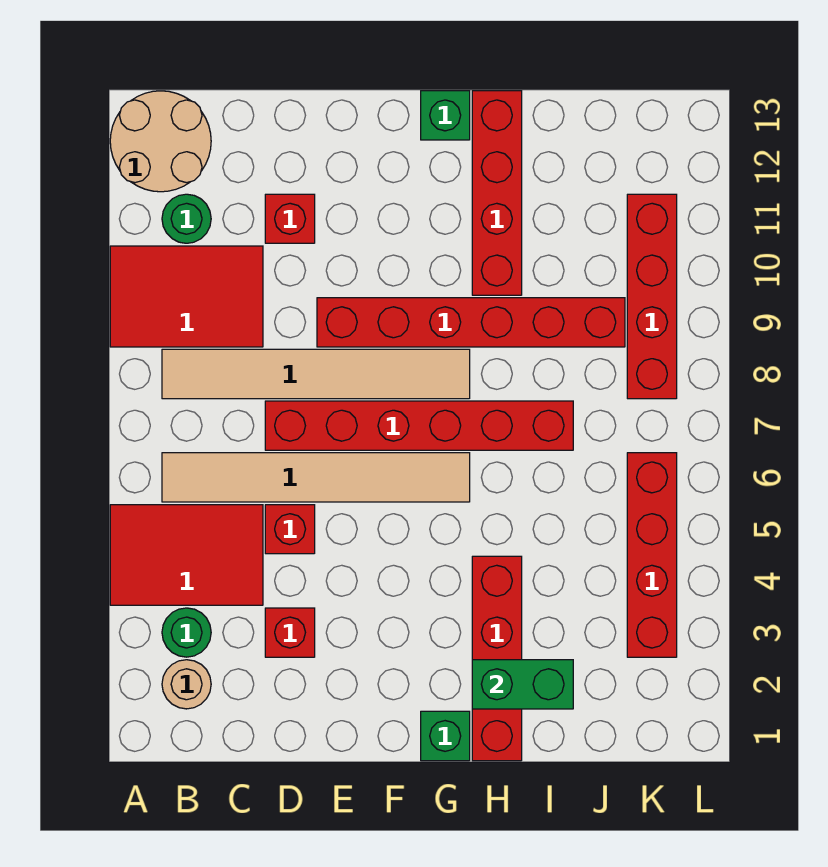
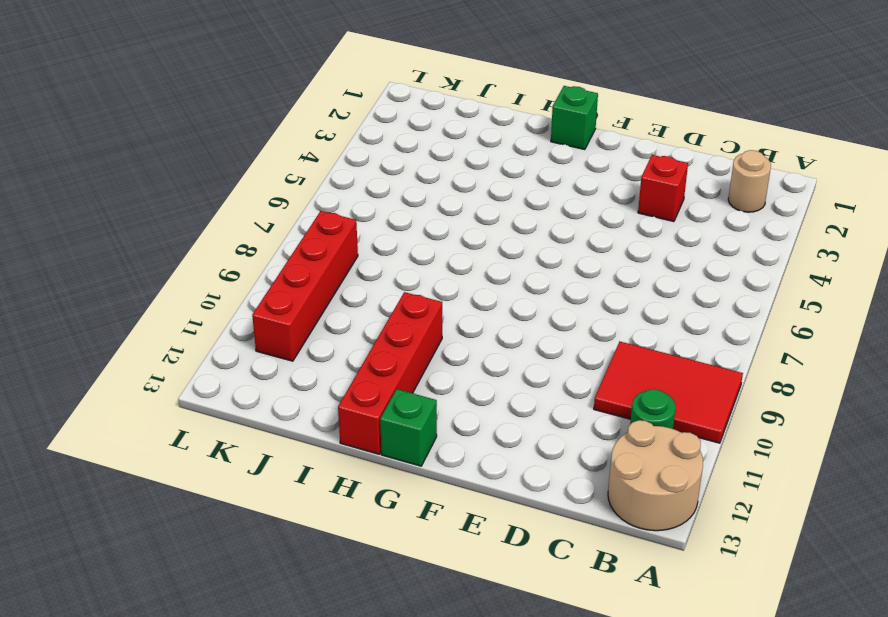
none -> red tile A4:C5 level 1
none -> green round brick B3 level 1
none -> tan tile B6:G6 level 1

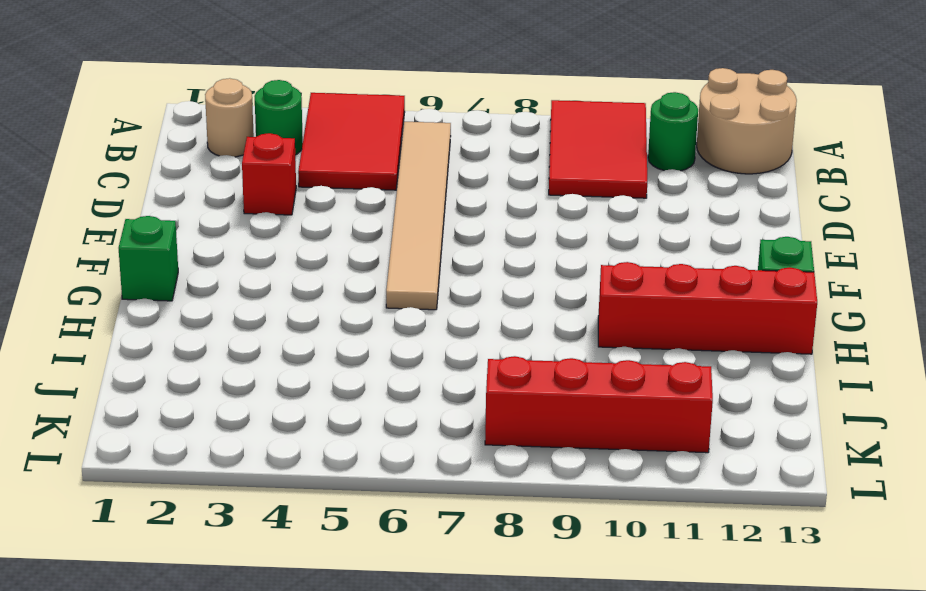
none -> tan tile B8:G8 level 1
none -> red brick D5 level 1
none -> red brick D7:I7 level 1

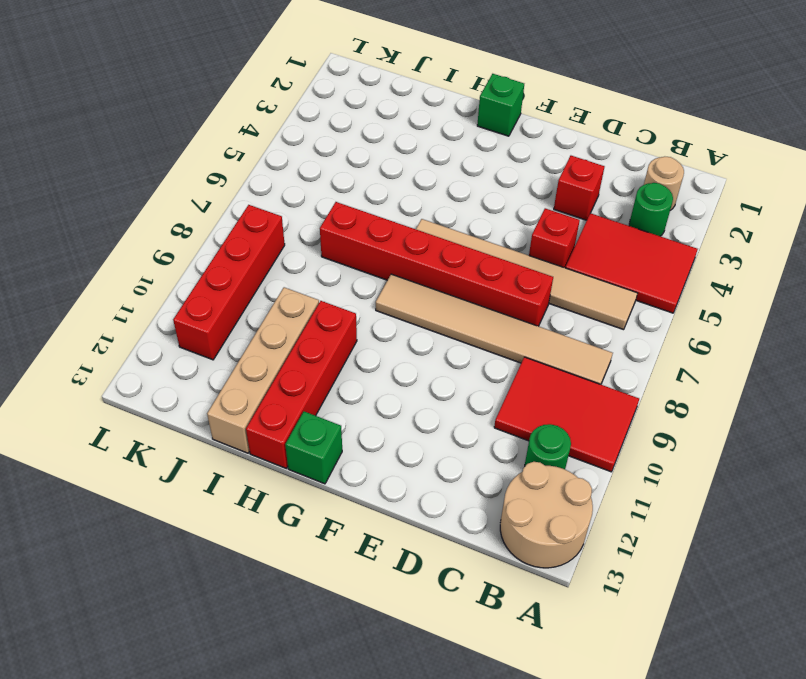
tan brick I10:I13 level 1 -> none
none -> red brick D11 level 1
none -> red brick E9:J9 level 1
none -> red brick H1:H4 level 1

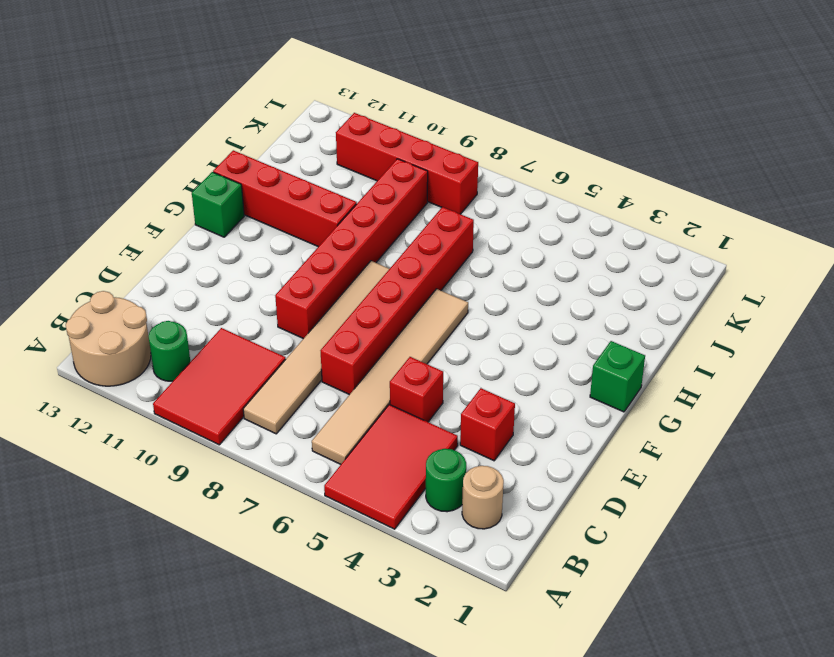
none -> red brick D11 level 1
none -> red brick H1:H4 level 1
none -> red brick K3:K6 level 1

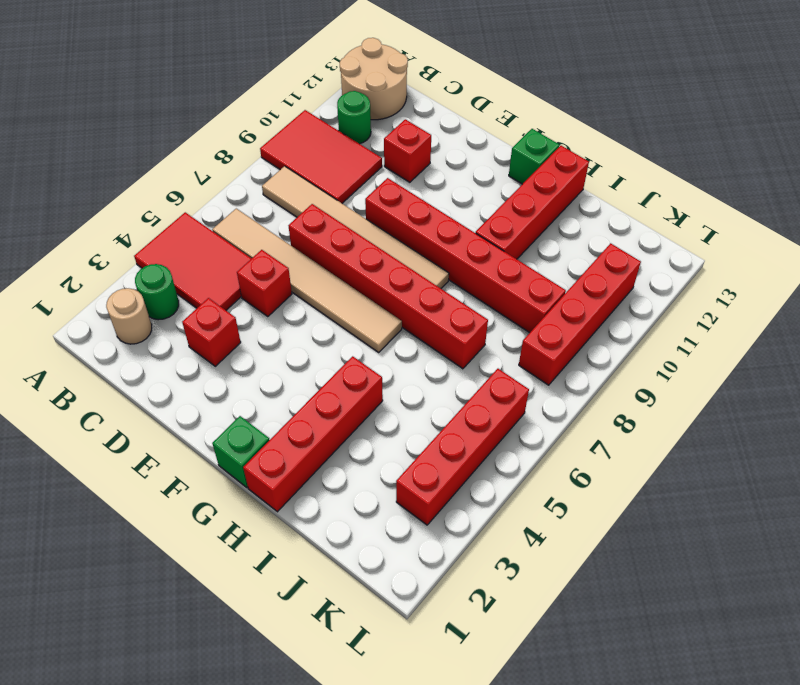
none -> green brick H2:I2 level 2

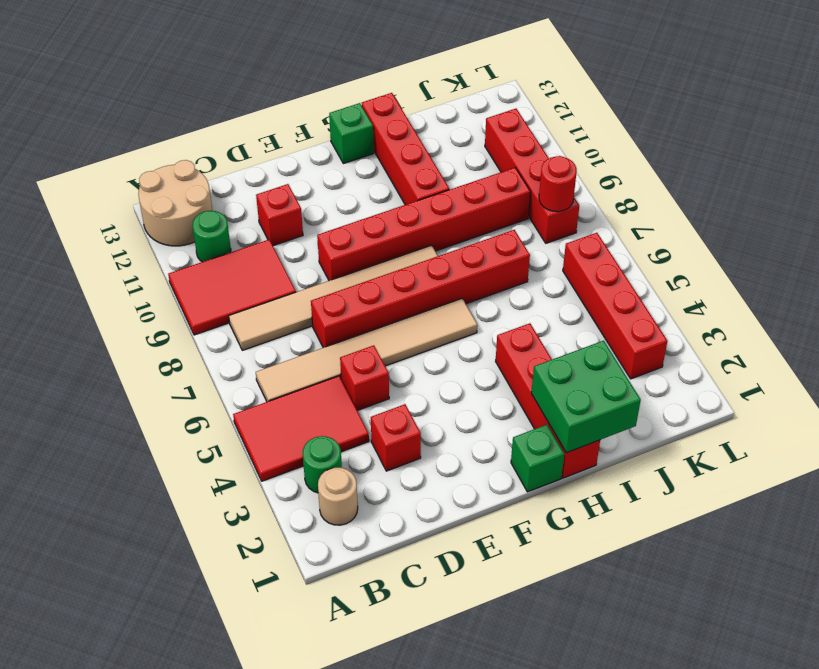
green brick H1:I2 level 2 -> green brick H2:I2 level 2
red round brick K8 level 2 -> none

